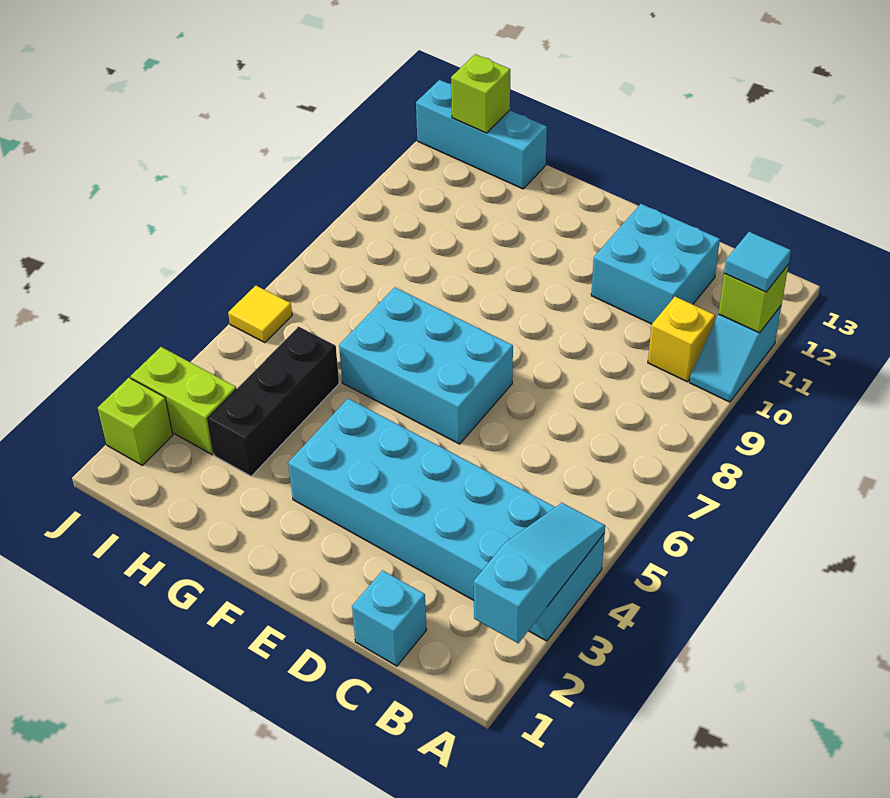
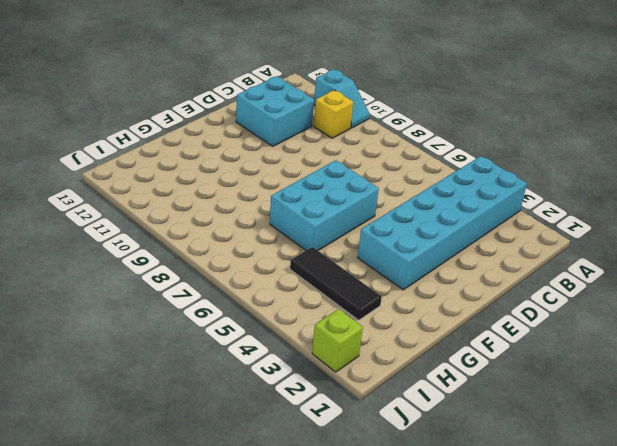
black tile H3:H5 level 1 -> black brick H3:H5 level 1
none -> cyan brick C1 level 1
none -> cyan brick H13:J13 level 1
none -> lime brick I3:J3 level 1

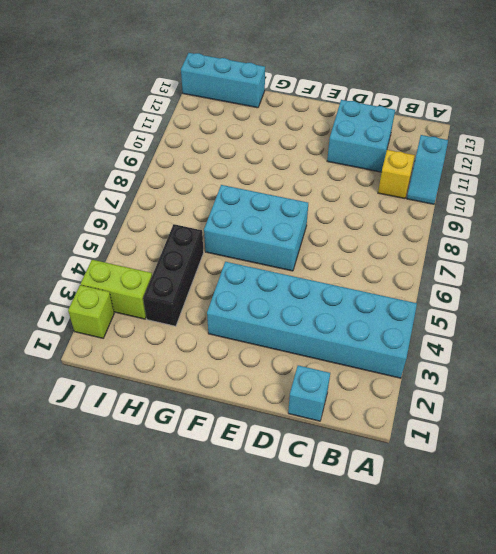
none -> yellow tile J6 level 1
none -> cyan slope A2:A4 level 2 top 2
none -> lime brick A11 level 2

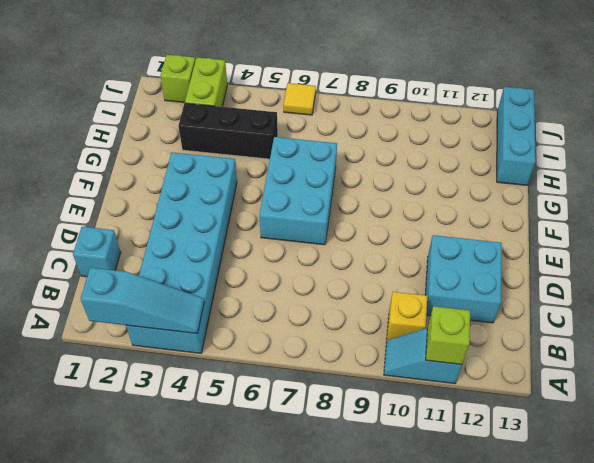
none -> lime brick I13 level 2
none -> cyan tile A11 level 3

